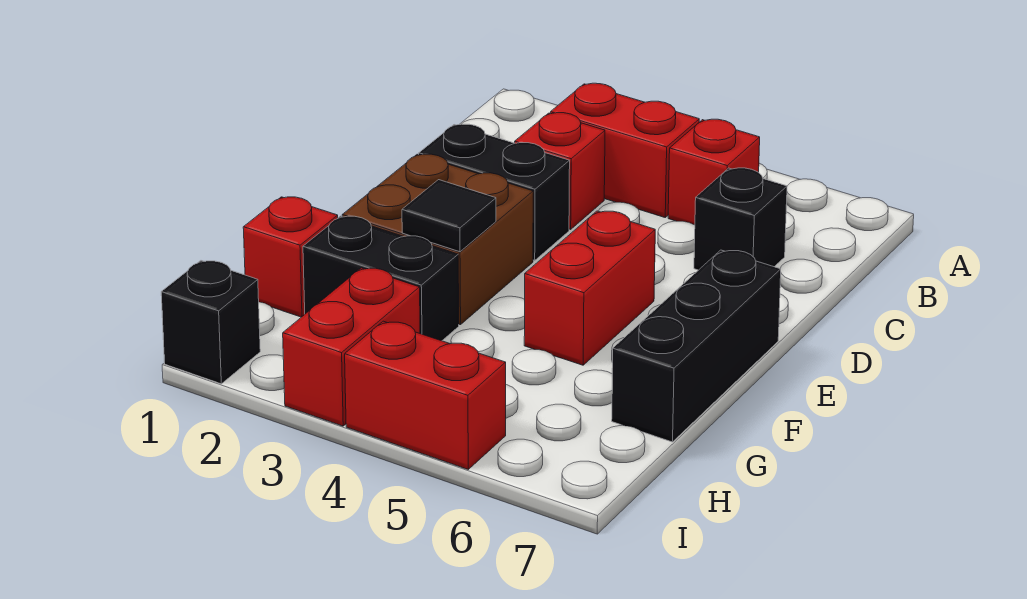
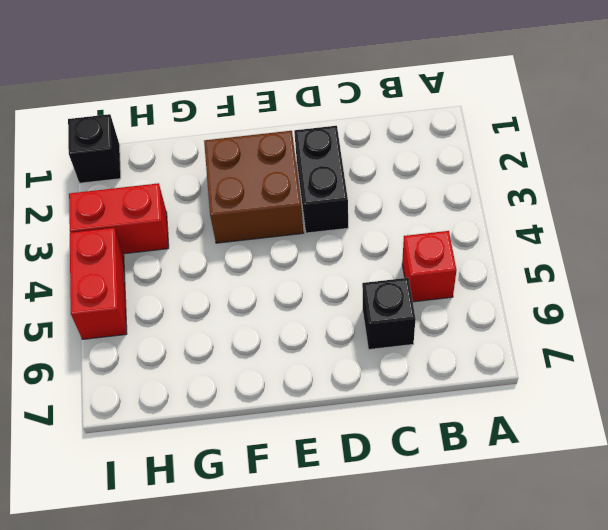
none -> red brick B3:B4 level 1
none -> red brick C3 level 1
none -> red brick E5:F5 level 1

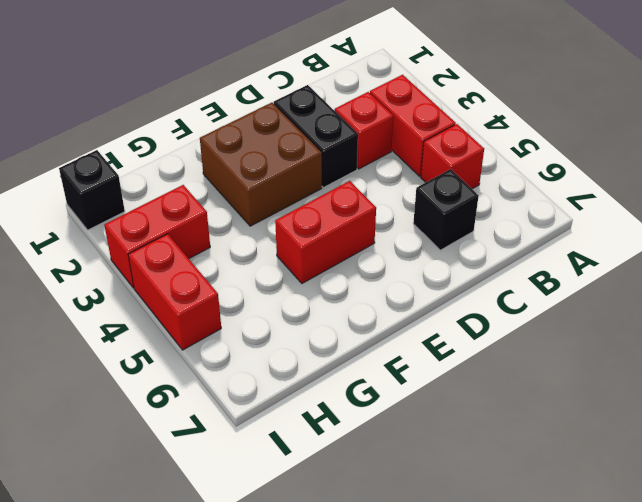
none -> black brick E7:G7 level 1
none -> red brick G1 level 1
none -> black brick G2:G3 level 1

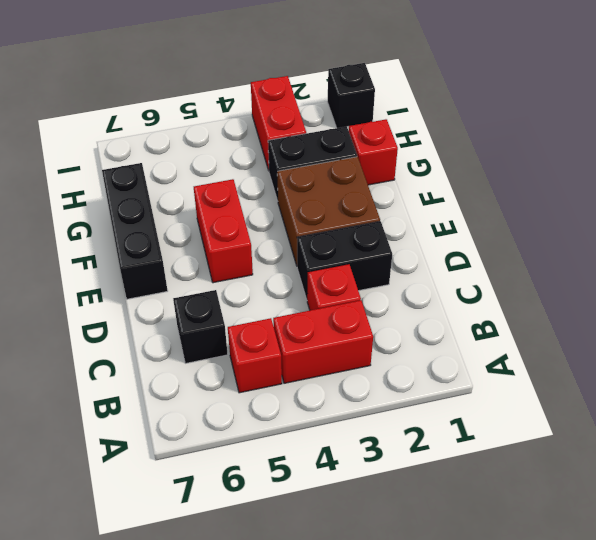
none -> red brick I4:I5 level 1
none -> black tile F3 level 2

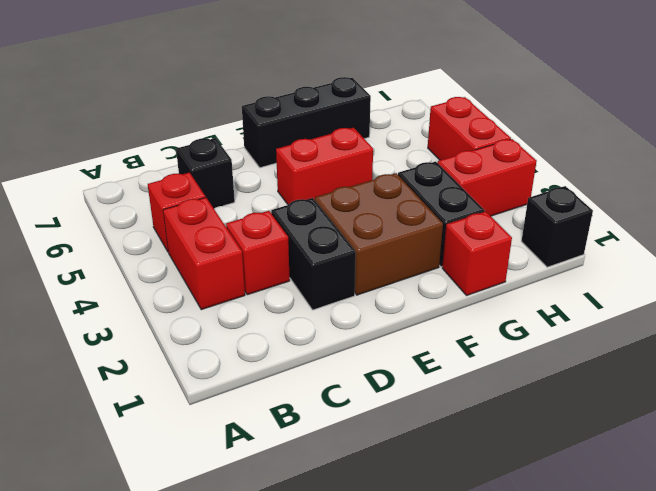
none -> black tile F3 level 2

